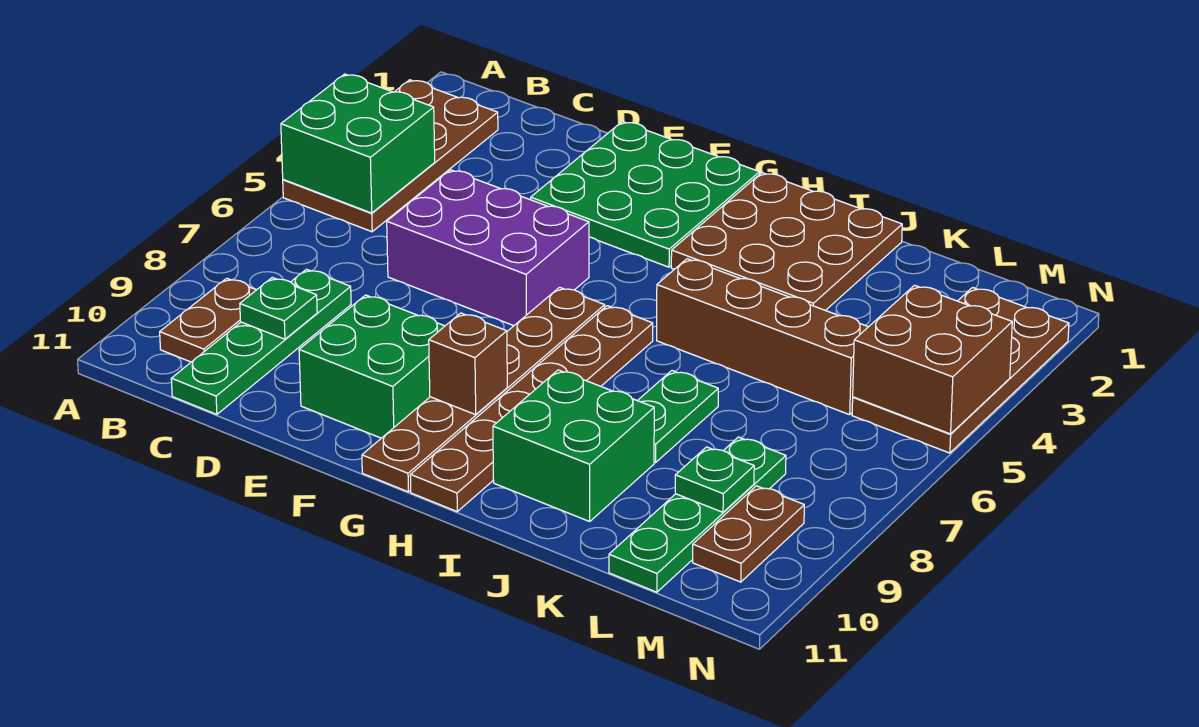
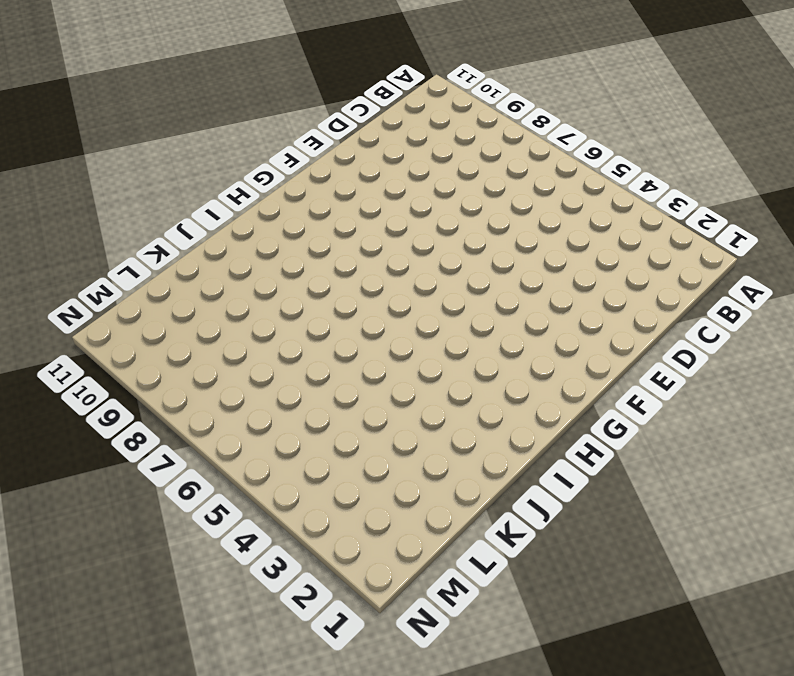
none -> brown plate A2:B5 level 1
none -> brown plate B9:B10 level 1
none -> green plate C8:C11 level 1

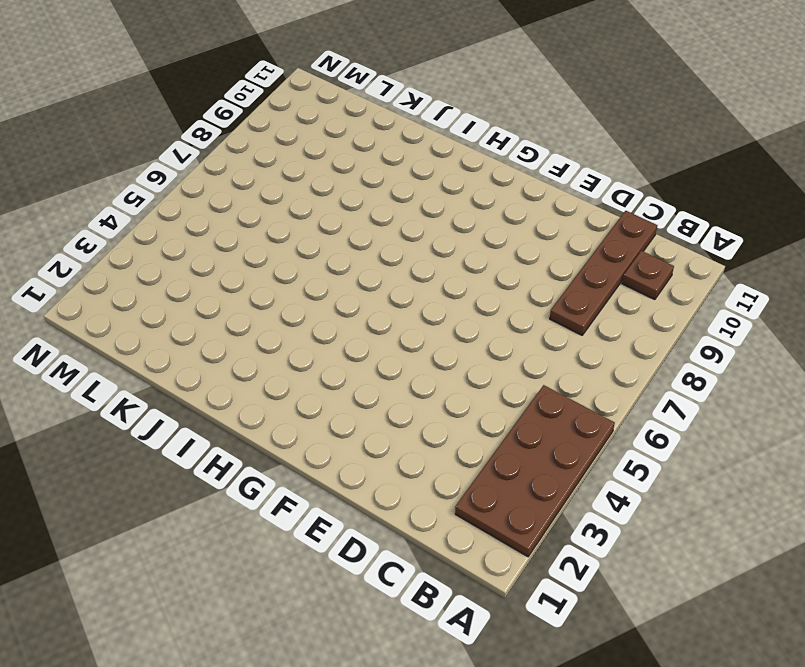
brown plate B10 level 1 -> brown plate B9:B10 level 1
brown plate C8:C11 level 1 -> green plate C8:C11 level 1
none -> purple brick D5:F6 level 1
none -> green plate E1:G3 level 1
none -> green brick E9:F10 level 1

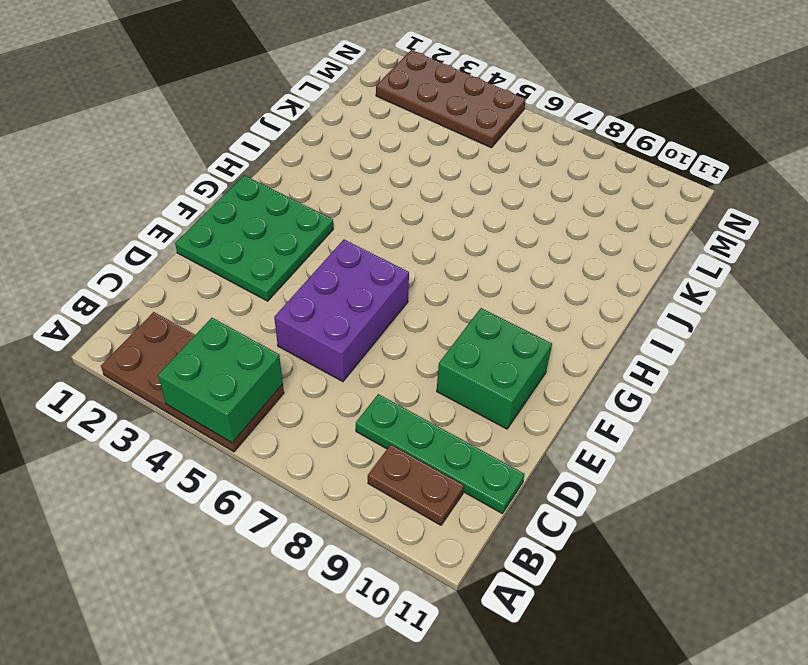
none -> brown plate G6:G11 level 1
none -> brown plate H1:J3 level 1
none -> brown plate H6:H11 level 1

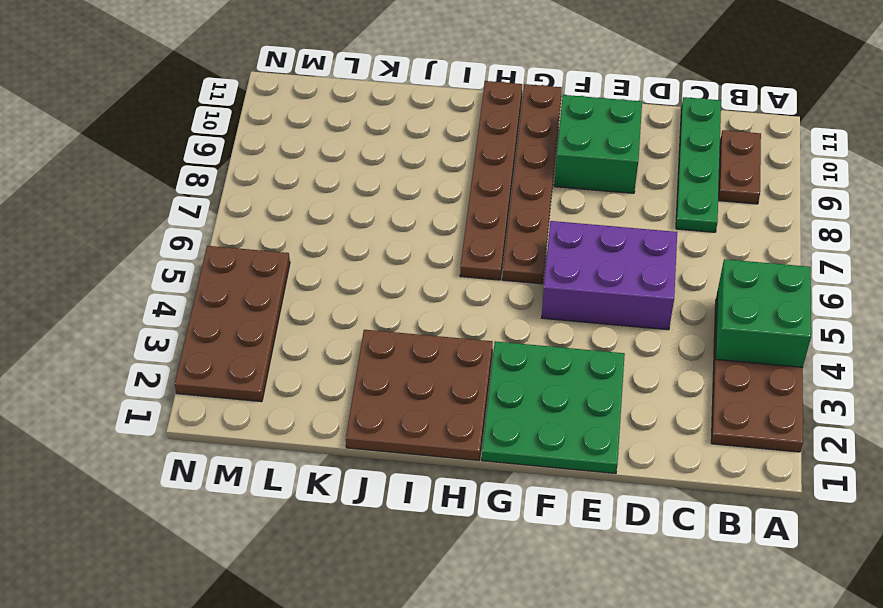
none -> brown brick I5:L5 level 1
none -> green brick I9:J10 level 1
none -> green plate J7:J8 level 1

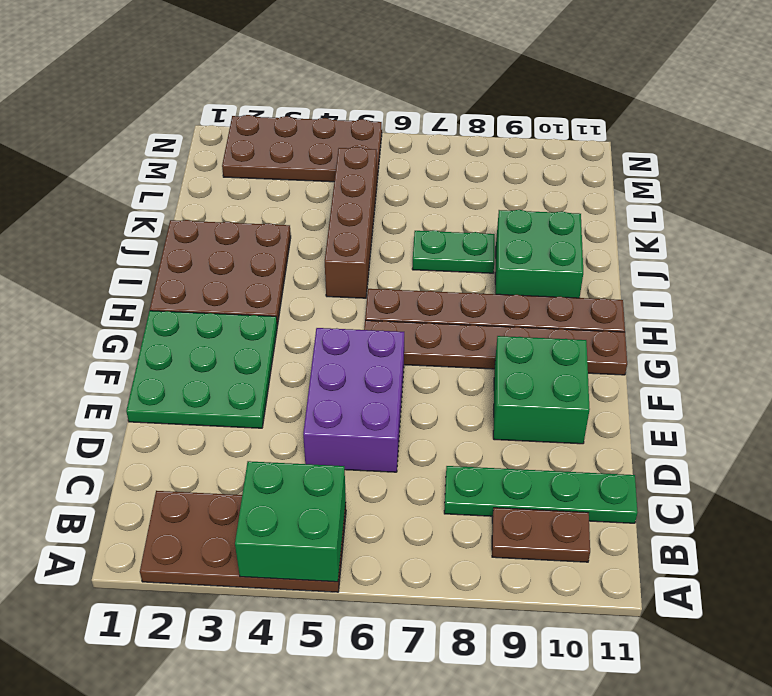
none -> green plate L8:L11 level 1
none -> brown plate M9:M10 level 1
none -> green plate C9 level 2

